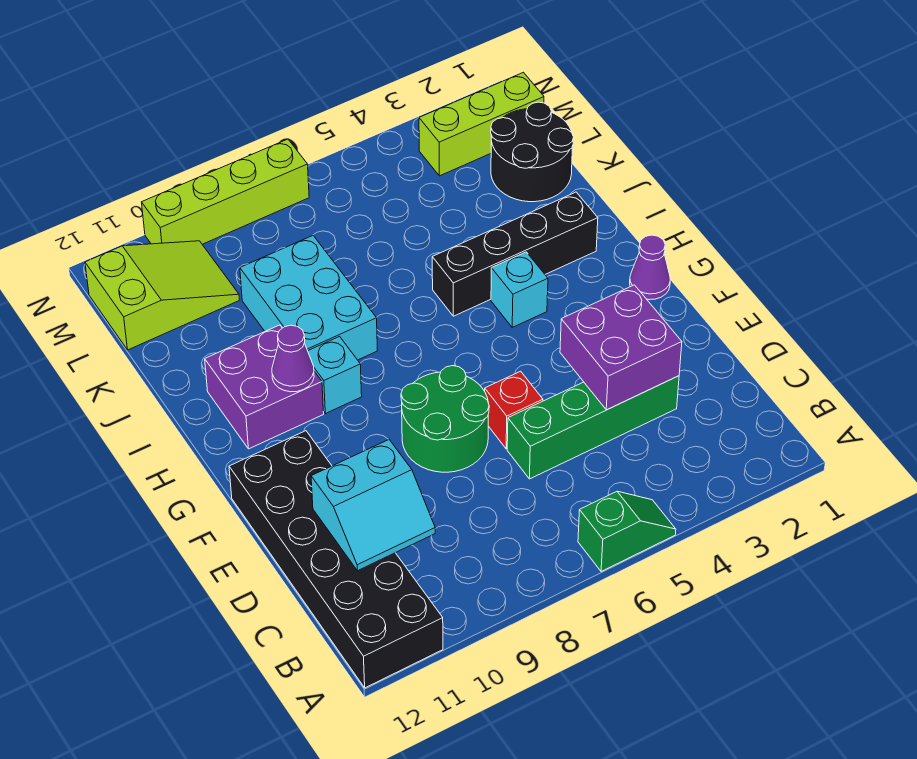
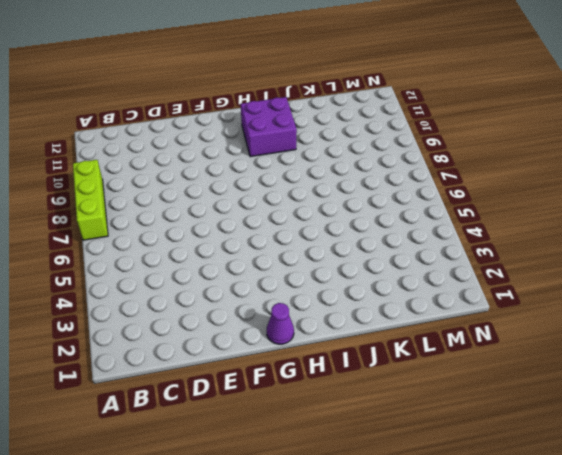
lime brick A7:A9 level 1 -> lime brick M1:M3 level 1
none -> green slope A5:A6 level 1 top 6
none -> black brick A11:F12 level 1
none -> green brick D3:D6 level 1

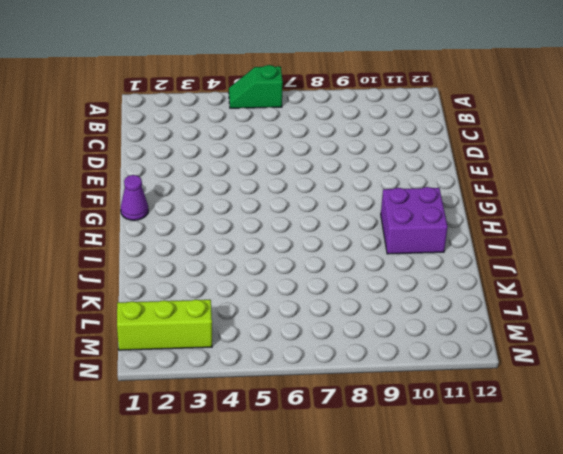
none -> black brick A11:F12 level 1
none -> green brick D3:D6 level 1
none -> red brick E6 level 1

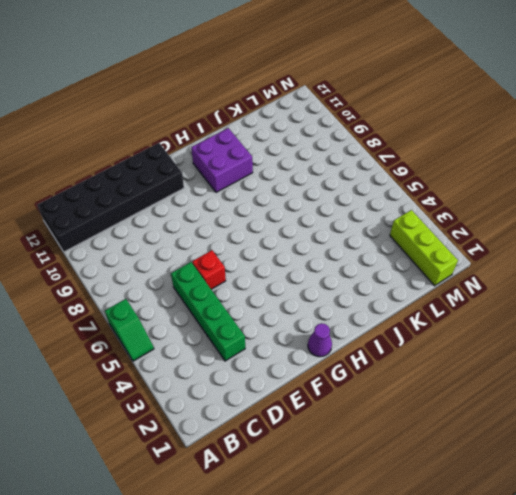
none -> green round brick E7:F8 level 1
none -> cyan brick H4 level 1
none -> cyan brick H9 level 1

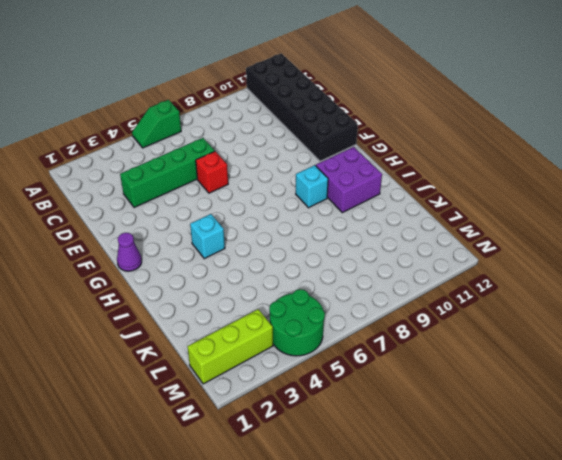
green round brick M4:N5 level 1 -> green round brick E7:F8 level 1
none -> black brick I2:I5 level 1
none -> cyan brick I8:K9 level 1
none -> black round brick K1:L2 level 1

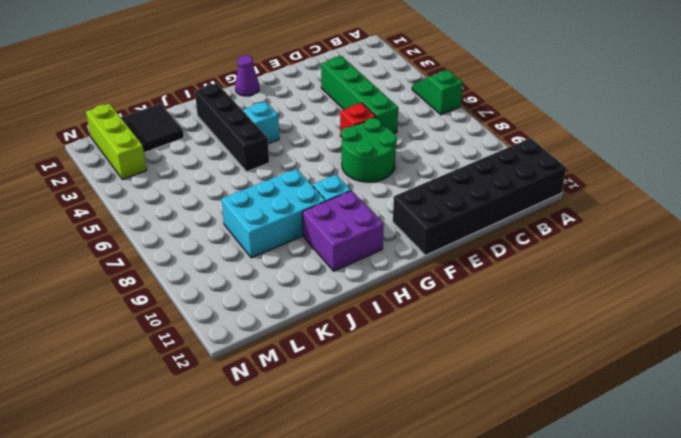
black tile K1:L2 level 1 -> black round brick K1:L2 level 1
none -> lime slope L10:M12 level 1 top 12
none -> lime brick N7:N10 level 1
none -> cyan slope C10:D11 level 2 top D

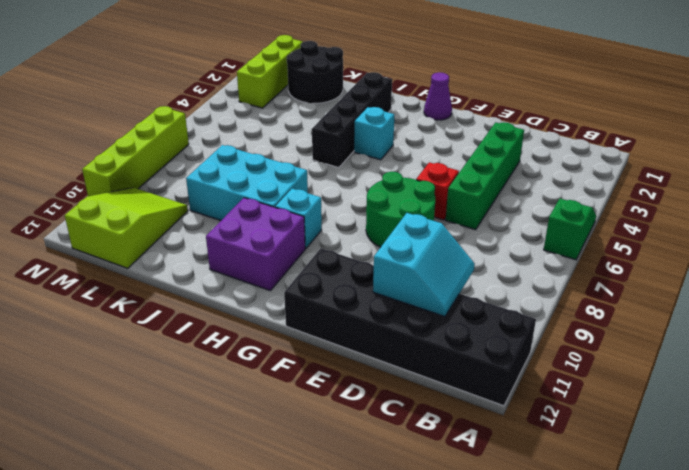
none -> purple brick D3:E4 level 2
none -> purple cone H10 level 2

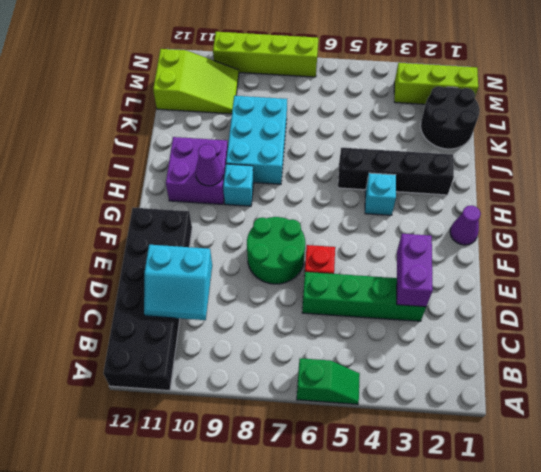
purple brick D3:E3 level 2 -> purple brick D3:E4 level 2

